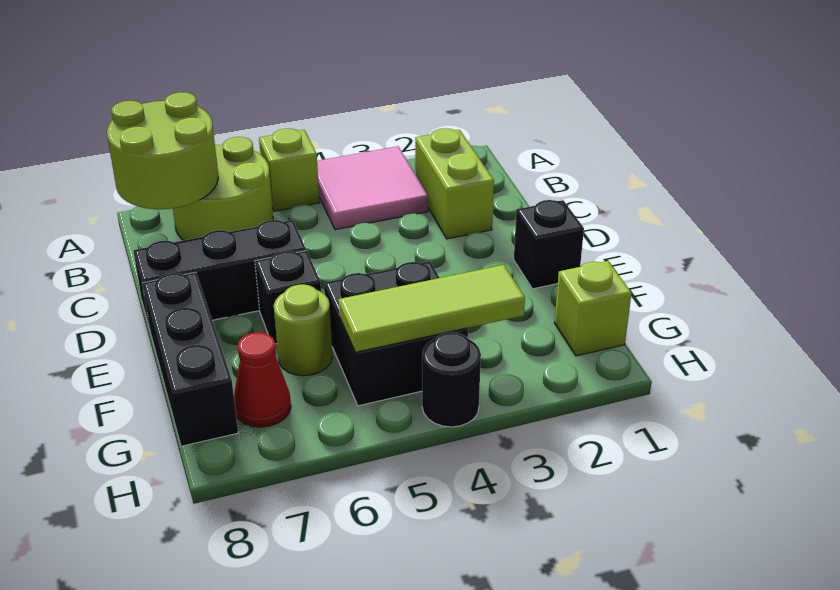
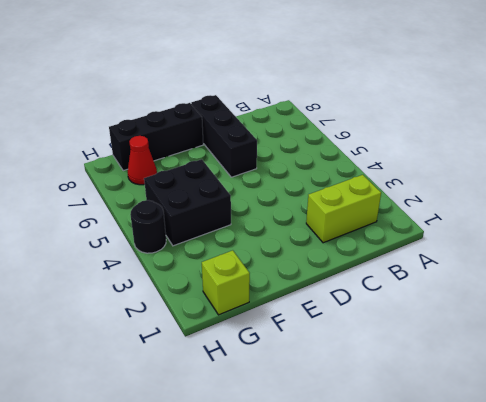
none -> pink tile A3:B4 level 1
none -> lime brick A5 level 1
none -> lime round brick A6:B7 level 1

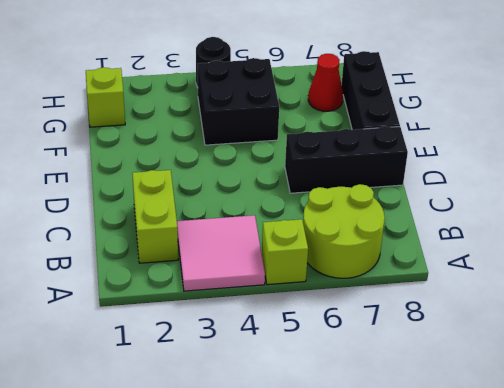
none -> black brick E1 level 1
none -> black brick E6 level 1
none -> lime round brick F6 level 1

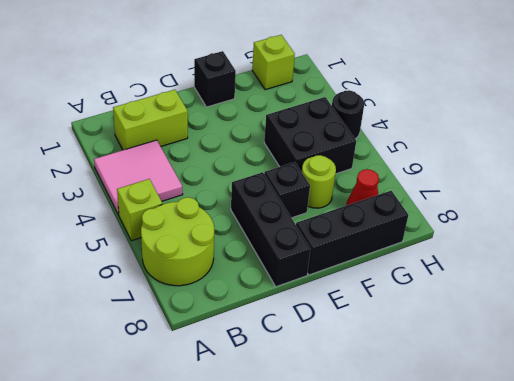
none -> lime round brick A7:B8 level 2
none -> lime tile G3:G5 level 2

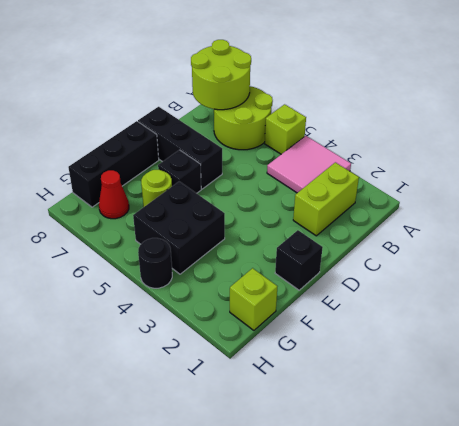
none -> lime tile G3:G5 level 2

